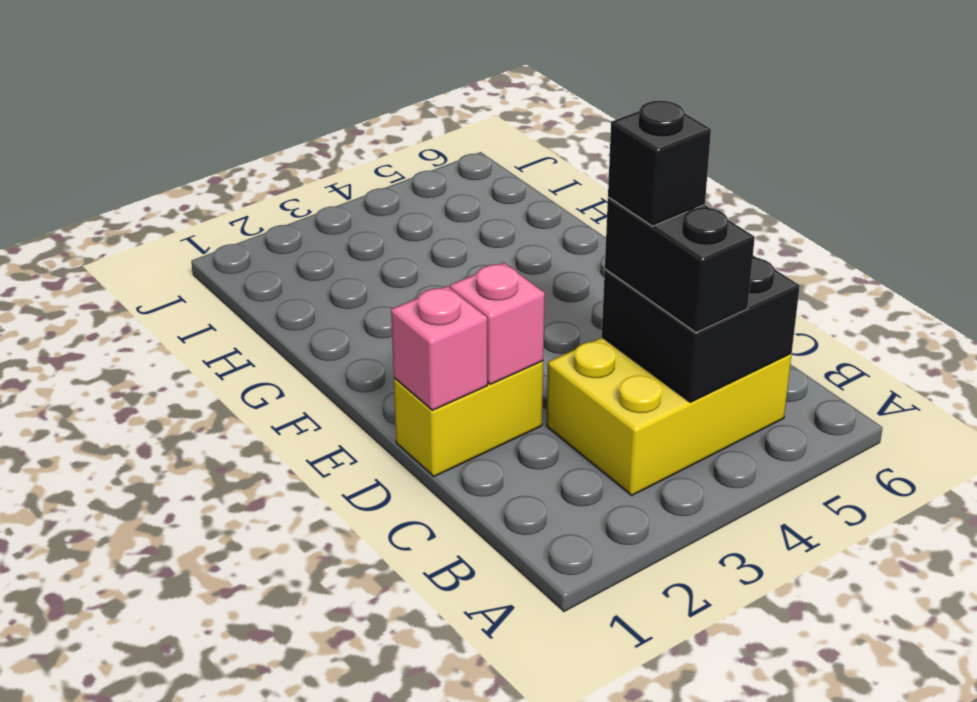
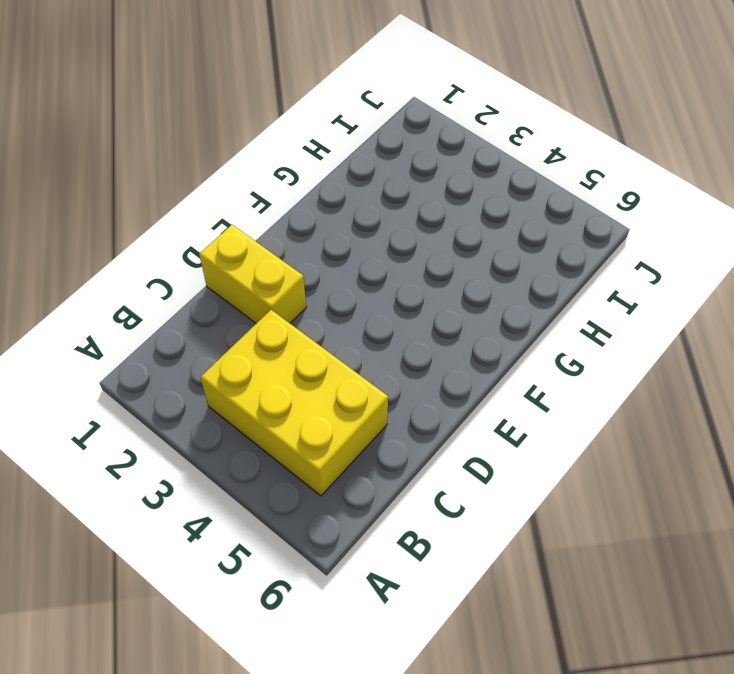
none -> black brick B4:C5 level 2
none -> pink brick D1 level 2

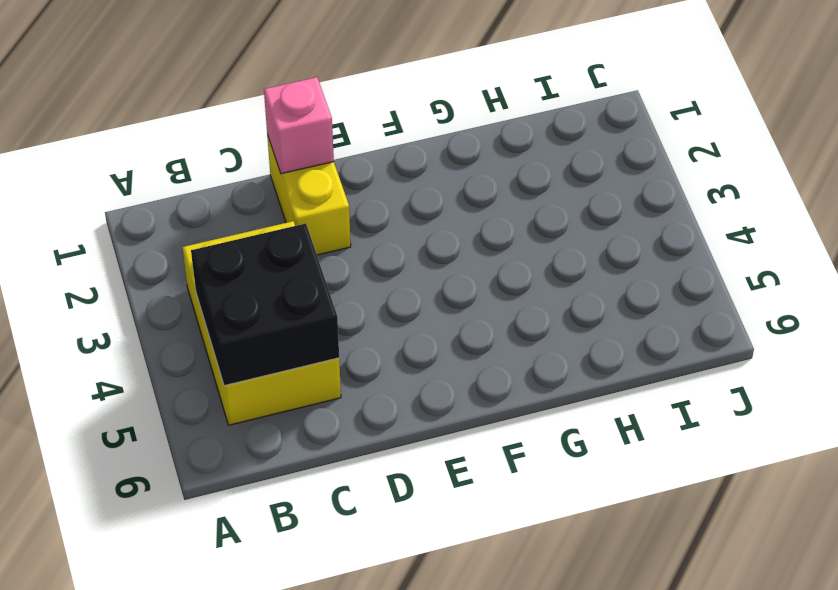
none -> pink brick D2 level 2
none -> black brick B4:C4 level 3

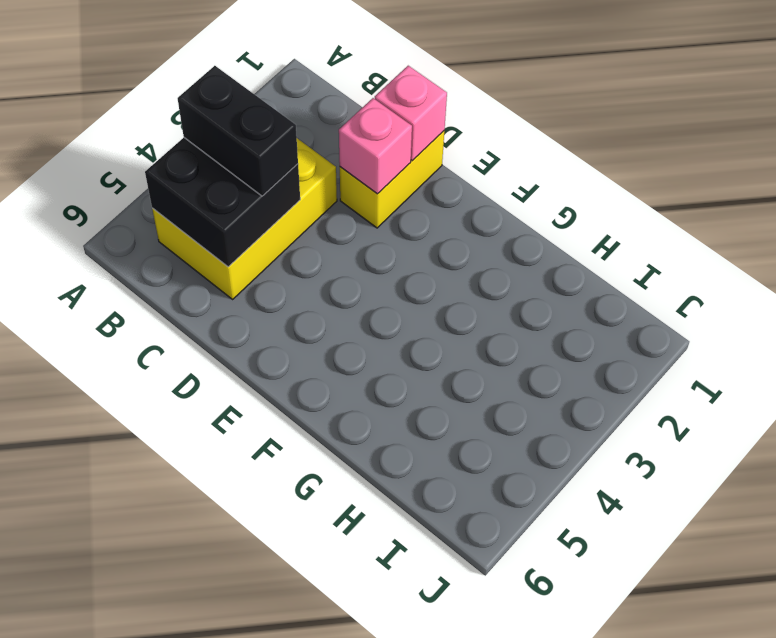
none -> black brick C4 level 4

